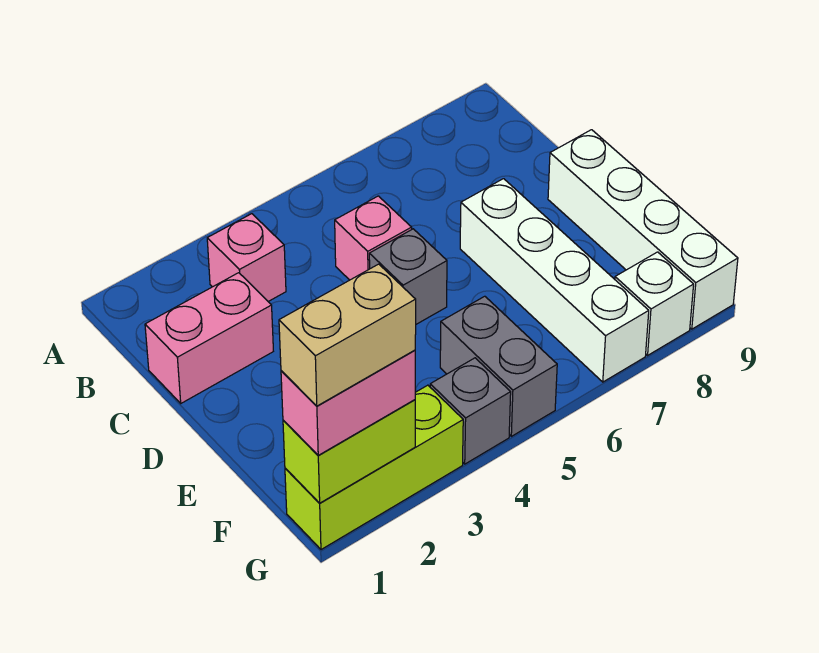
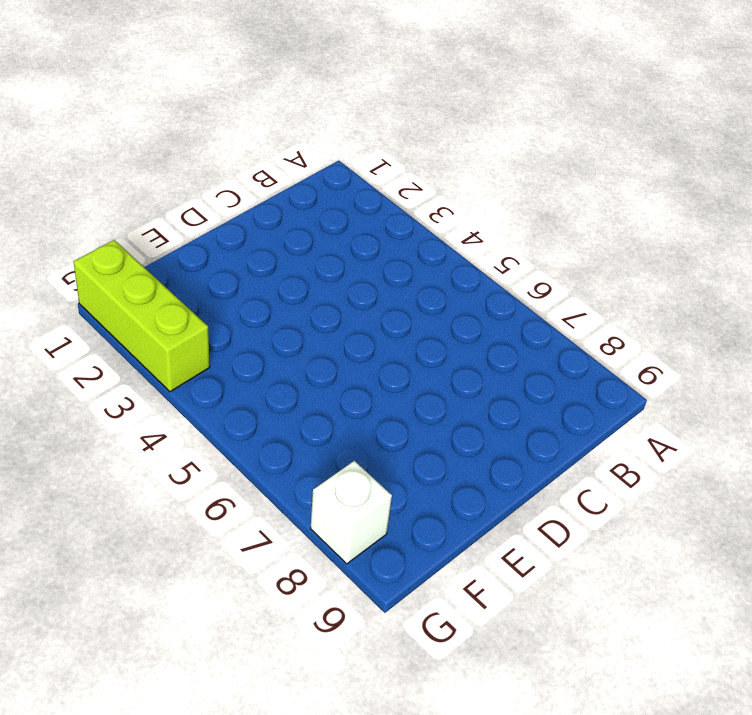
none -> pink brick B3 level 1
none -> pink brick C1:C2 level 1
none -> pink brick C5 level 1

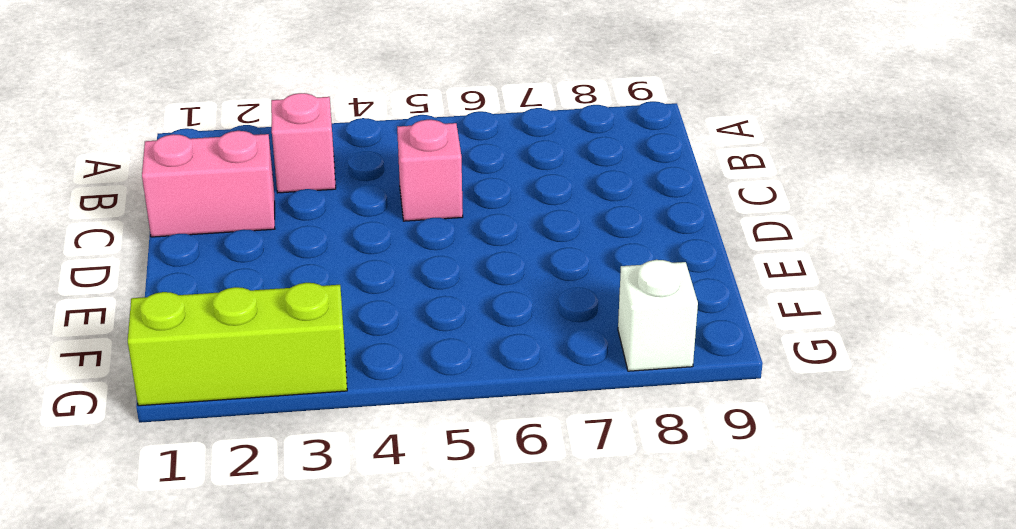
none -> grey brick D5 level 1
none -> white brick D7:G7 level 1
none -> white brick D9:G9 level 1

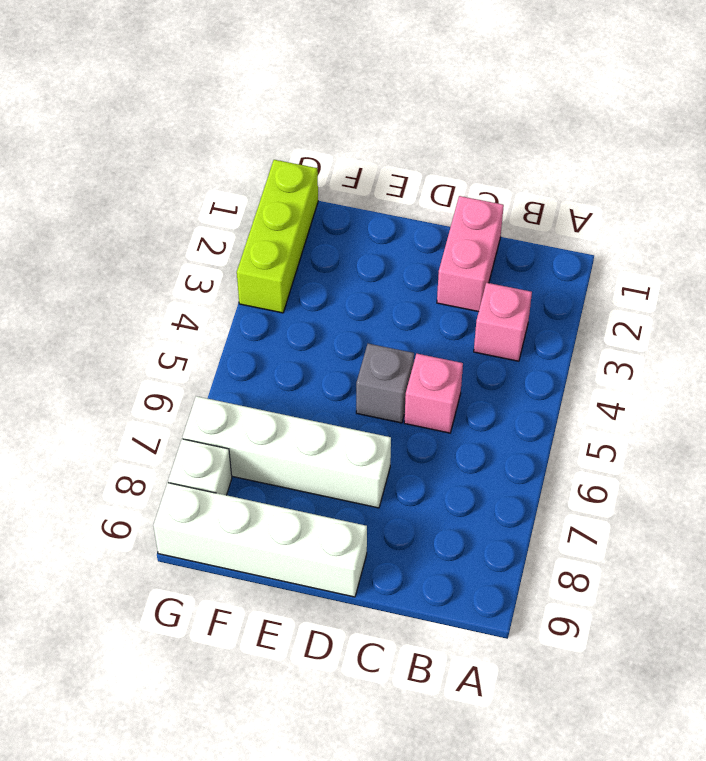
none -> grey brick F5:G5 level 1
none -> grey brick G4 level 1
none -> lime brick G1:G2 level 2

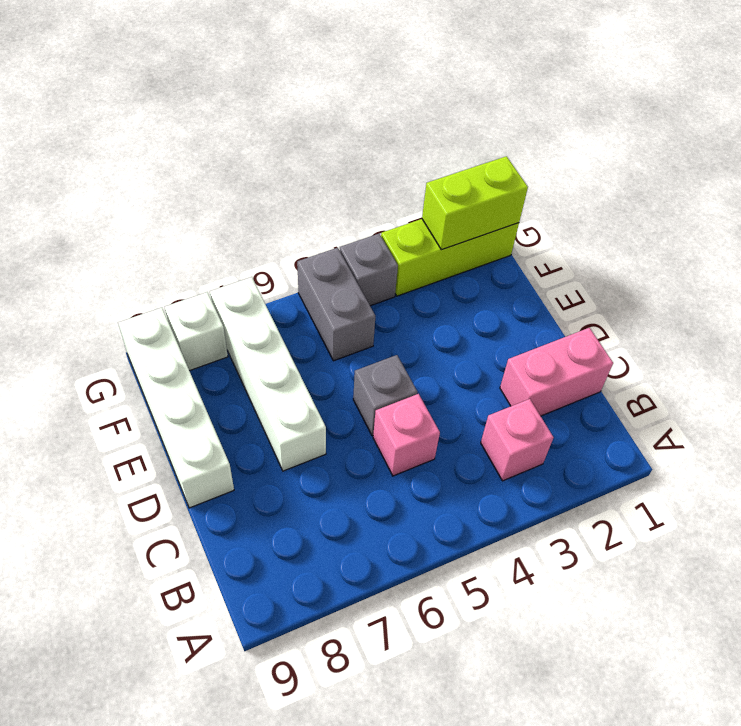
none -> pink brick G1:G2 level 3
none -> tan brick G1:G2 level 4

